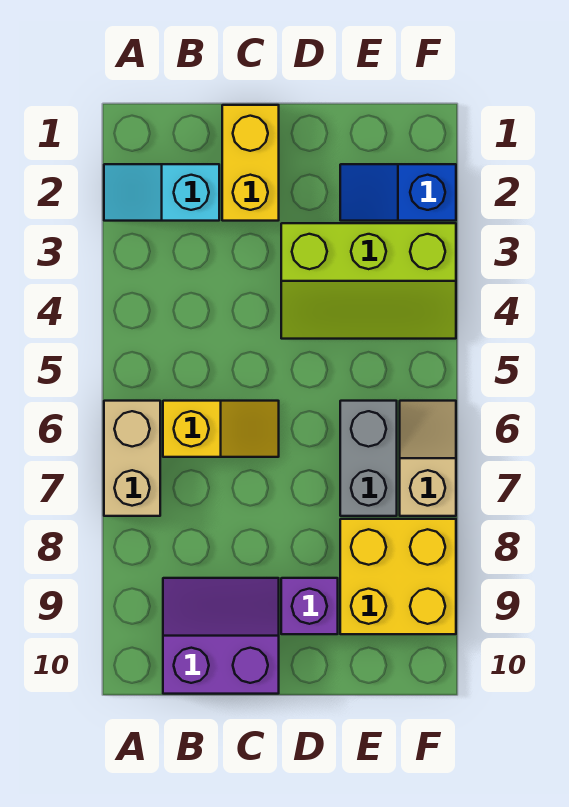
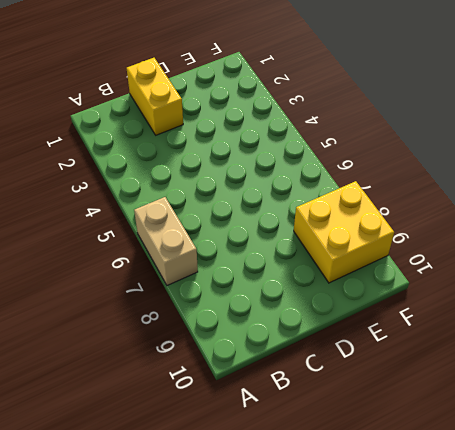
none -> cyan slope A2:B2 level 1 top B
none -> yellow slope B6:C6 level 1 top B

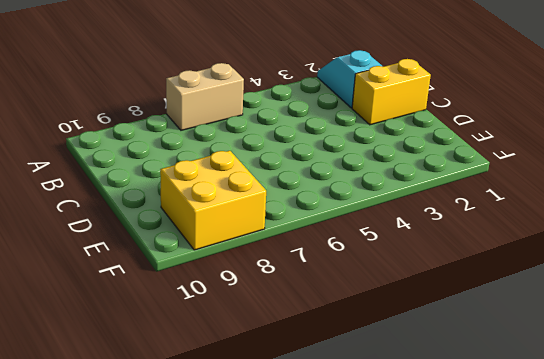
none -> yellow slope B6:C6 level 1 top B
none -> purple slope B9:C10 level 1 top 10

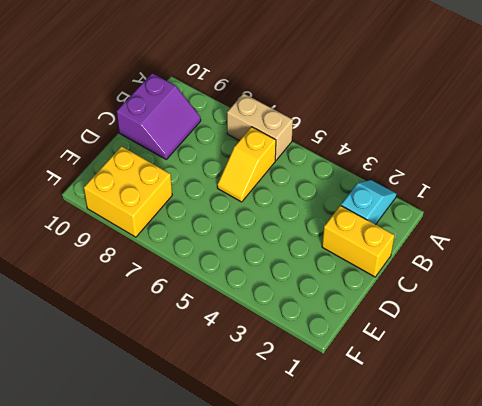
none -> lime slope D3:F4 level 1 top 3
none -> purple brick D9 level 1

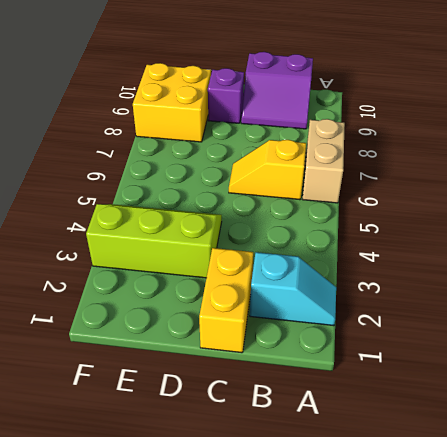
none -> blue slope E2:F2 level 1 top F
none -> grey brick E6:E7 level 1

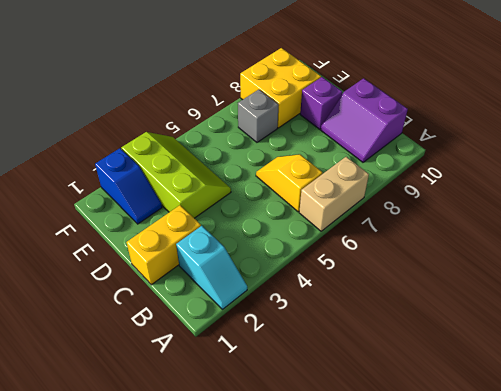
grey brick E7 level 1 -> grey brick E6:E7 level 1
none -> tan slope F6:F7 level 1 top 7

